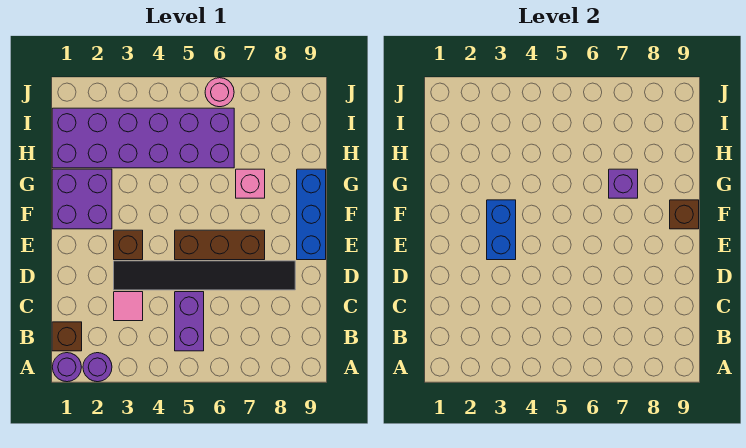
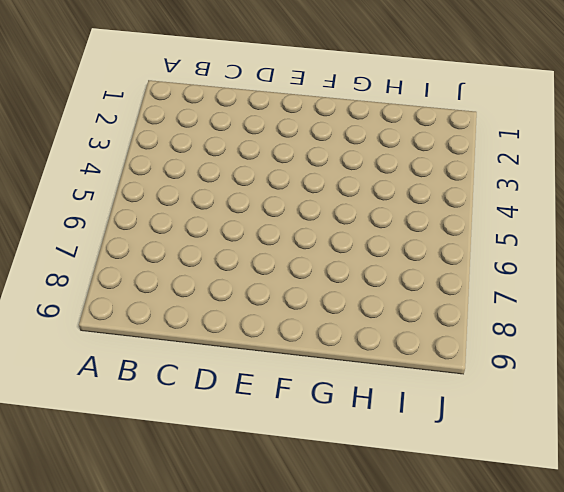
none -> purple round brick A1 level 1
none -> purple round brick A2 level 1
none -> brown brick B1 level 1

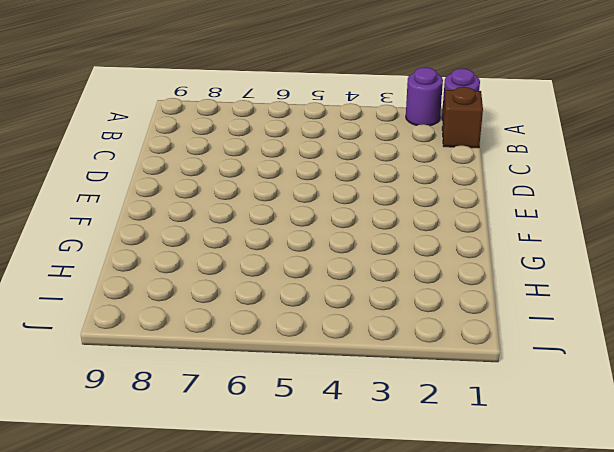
none -> purple brick B5:C5 level 1
none -> pink tile C3 level 1
none -> black tile D3:D8 level 1

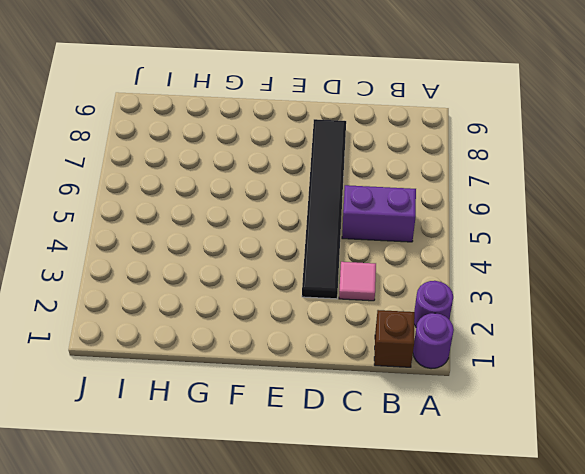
none -> brown brick E3 level 1
none -> brown brick E5:E7 level 1
none -> blue brick E9:G9 level 1

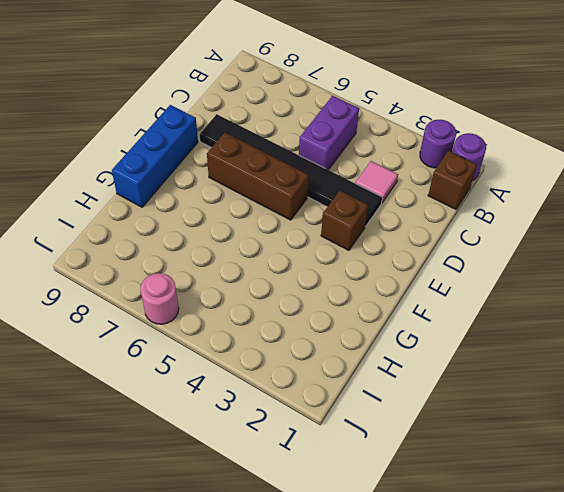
none -> purple brick F1:G2 level 1
none -> pink brick G7 level 1
none -> purple brick H1:I6 level 1

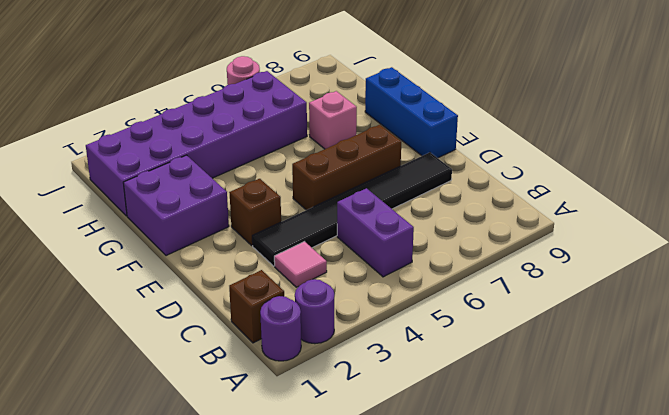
none -> blue brick E3:F3 level 2
none -> brown brick F9 level 2
none -> purple brick G7 level 2

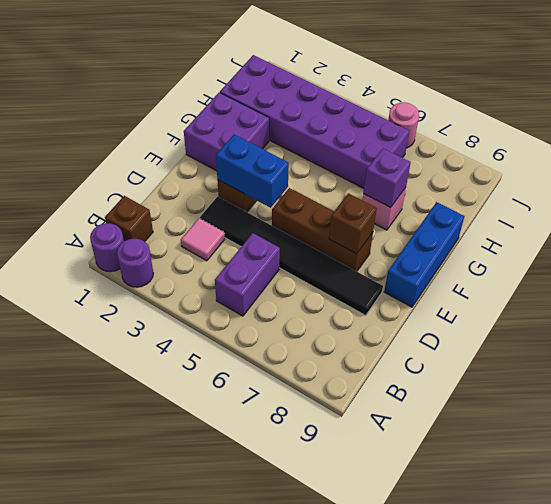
blue brick E3:E4 level 2 -> blue brick E3:F3 level 2
brown brick E7 level 2 -> brown brick F9 level 2

